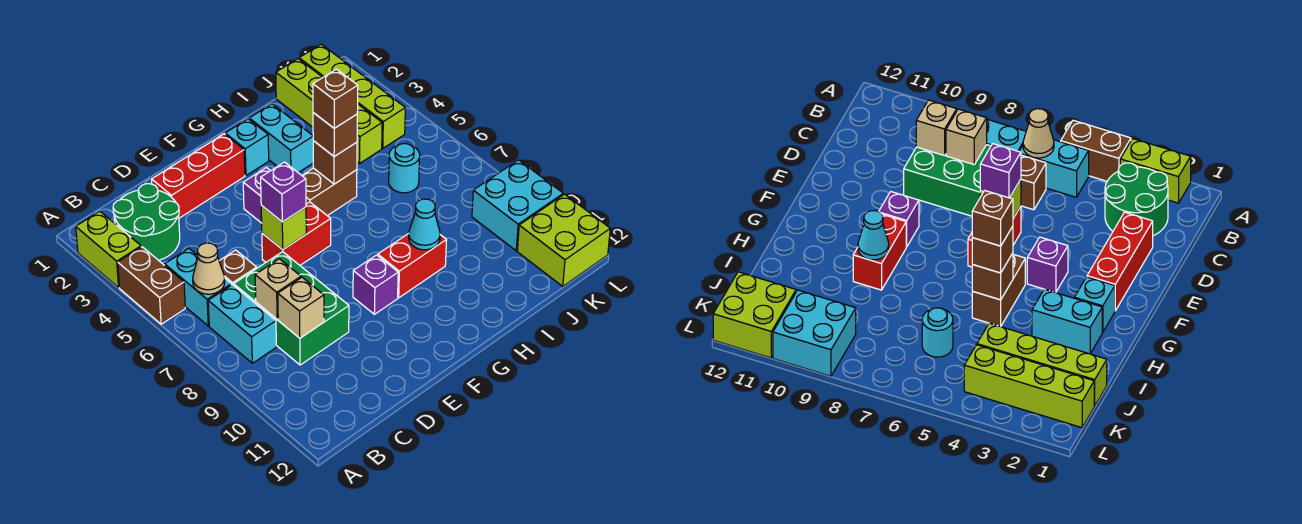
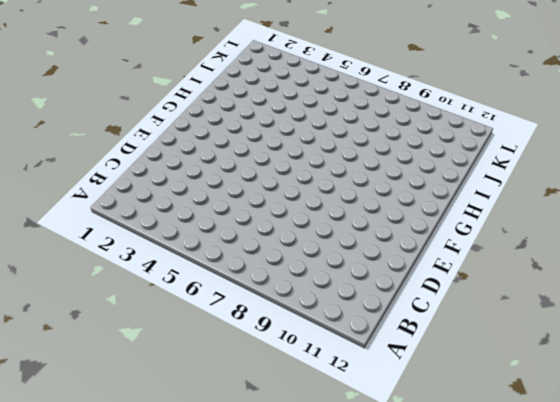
none -> lime brick A2:A3 level 1
none -> brown brick A4:A5 level 1
none -> green round brick B2:C3 level 1

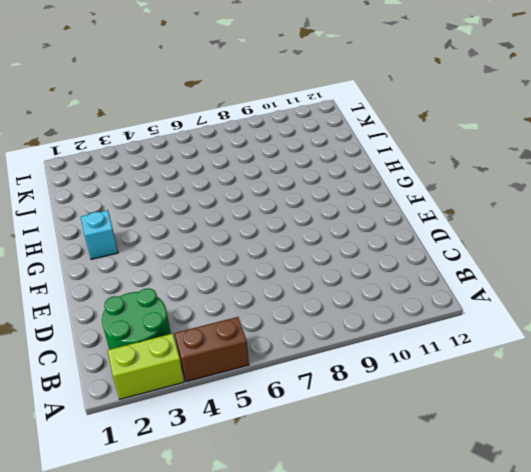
none -> cyan brick B5:B6 level 1
none -> cyan brick B7:B8 level 1
none -> brown brick C6 level 1

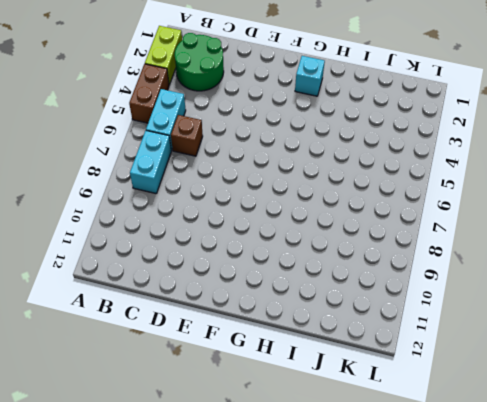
none -> green brick C7:D9 level 1
none -> red brick D2:F2 level 1
none -> red brick E6:F6 level 1

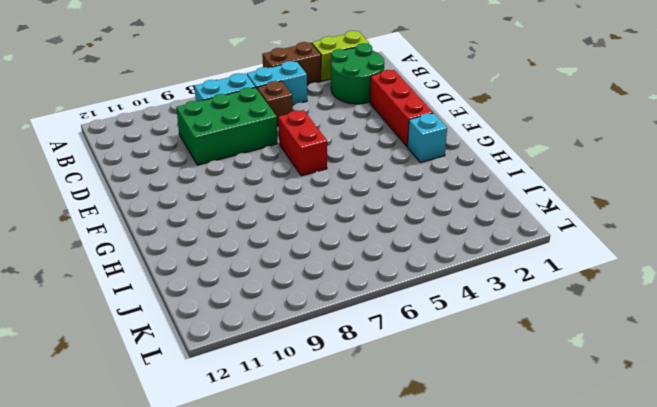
none -> purple brick F4 level 1
none -> purple brick F9 level 1
none -> brown brick G5:H5 level 1

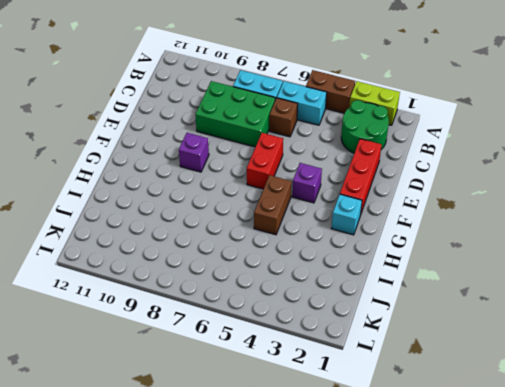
none -> red brick G9:H9 level 1
none -> cyan brick H2:H3 level 1
none -> lime brick J1:J4 level 1

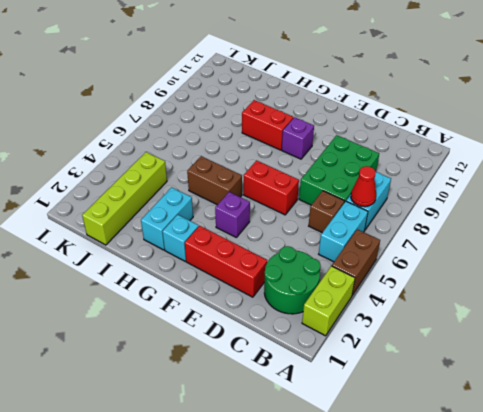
red cone B7 level 2 -> none
none -> cyan round brick J6 level 1
none -> lime brick K1:K4 level 1
none -> cyan brick K9:L10 level 1

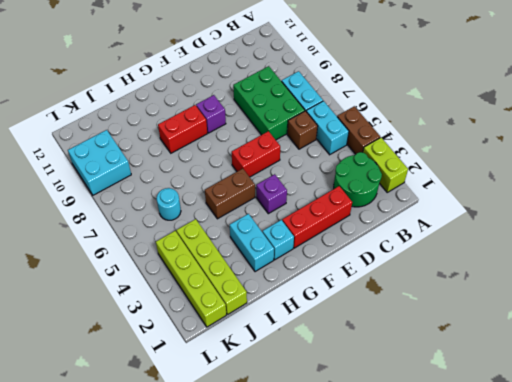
none -> lime brick K11:L12 level 1
none -> tan cone B6 level 2
none -> tan brick C8 level 2

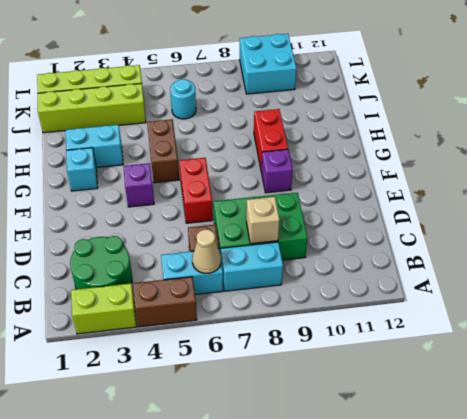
none -> red brick D2:F2 level 1
none -> lime brick K11:L12 level 1
none -> tan brick C9 level 2

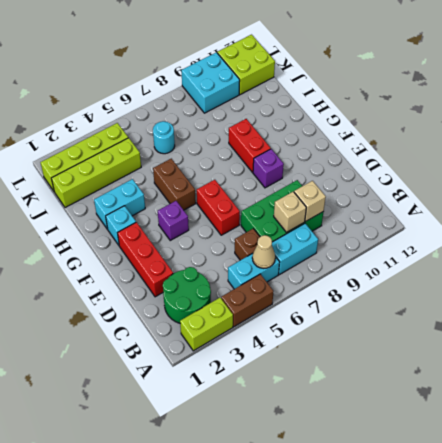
none -> lime brick E6 level 2
none -> brown brick H5 level 2
none -> cyan cone H9 level 2

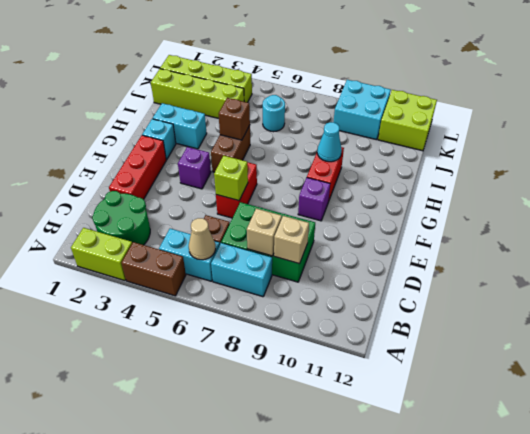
none -> purple brick E6 level 3
none -> brown brick H5 level 3
none -> brown brick H5 level 4

